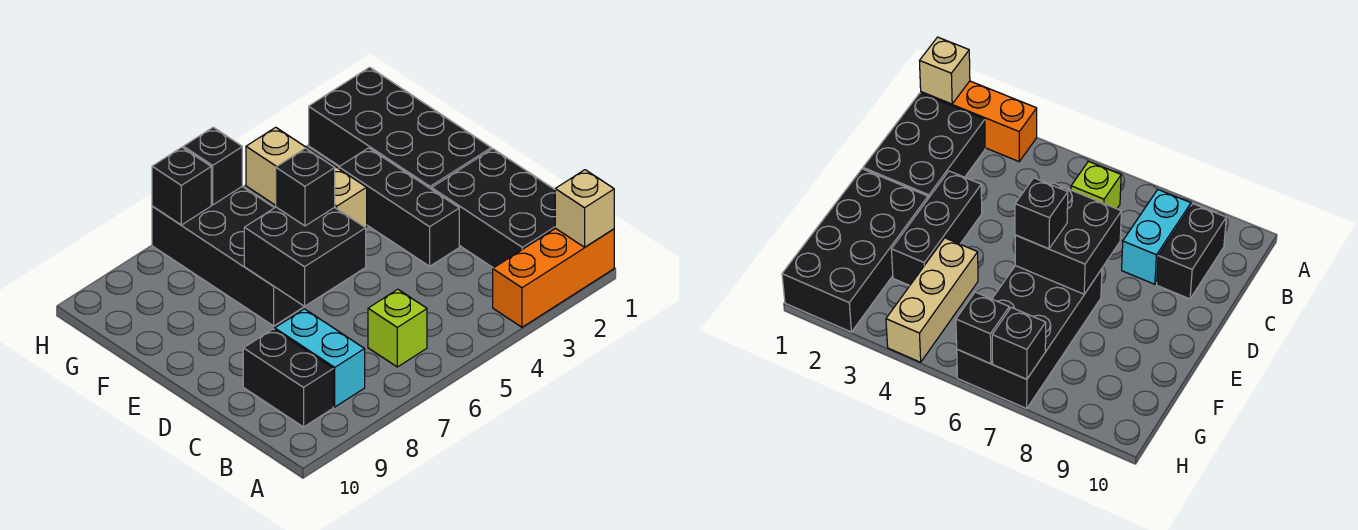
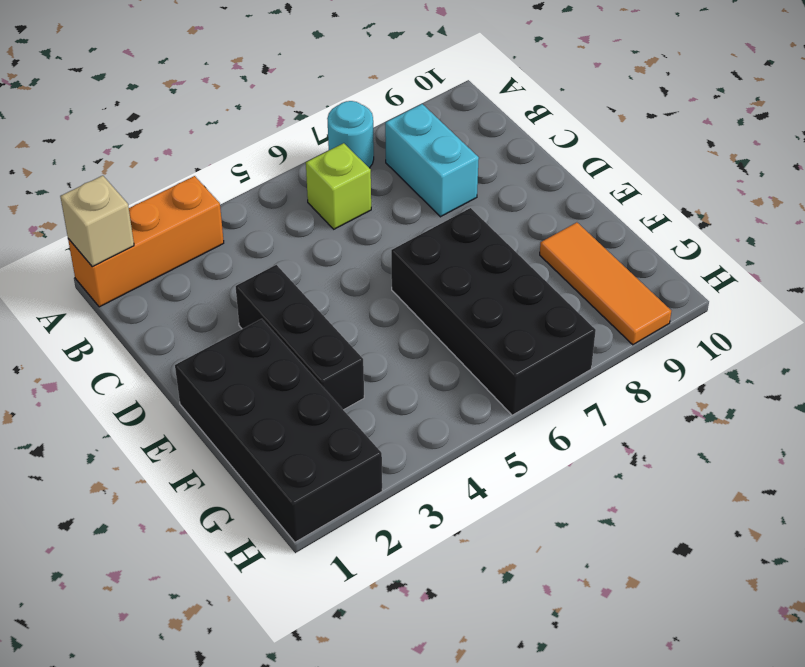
cyan round brick A7 level 1 -> none
orange tile F9:H9 level 1 -> none
none -> black brick B1:D2 level 1
none -> black brick B9:C9 level 1
none -> tan brick F4:H4 level 1

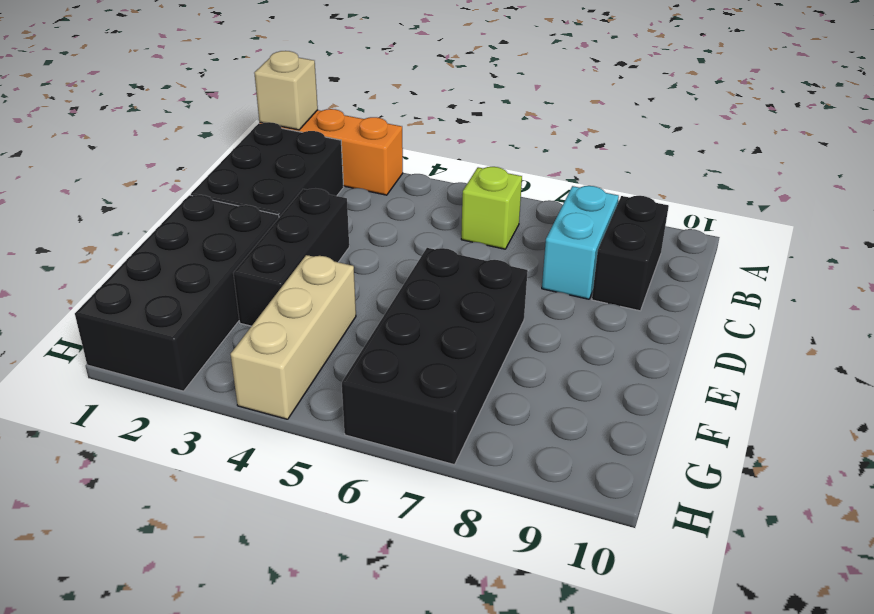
none -> black brick D6:E7 level 2
none -> black brick H6 level 2
none -> black brick H7 level 2

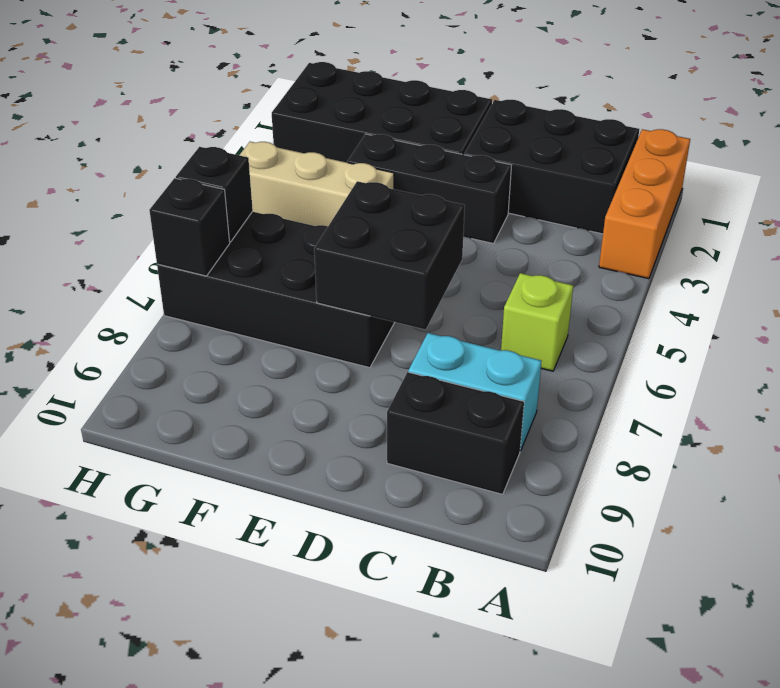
none -> tan brick A1 level 2
none -> black brick E6 level 3

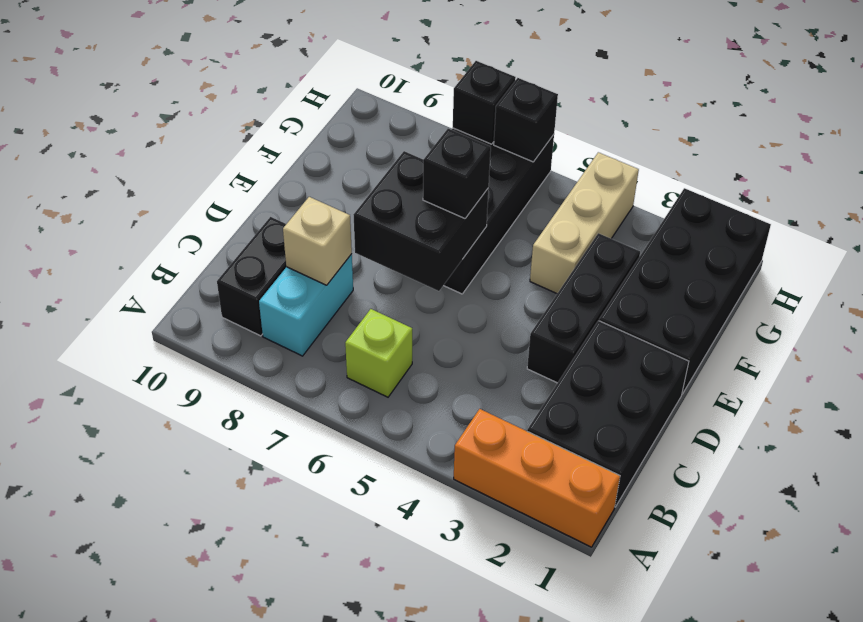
tan brick C8 level 2 -> tan brick A1 level 2

